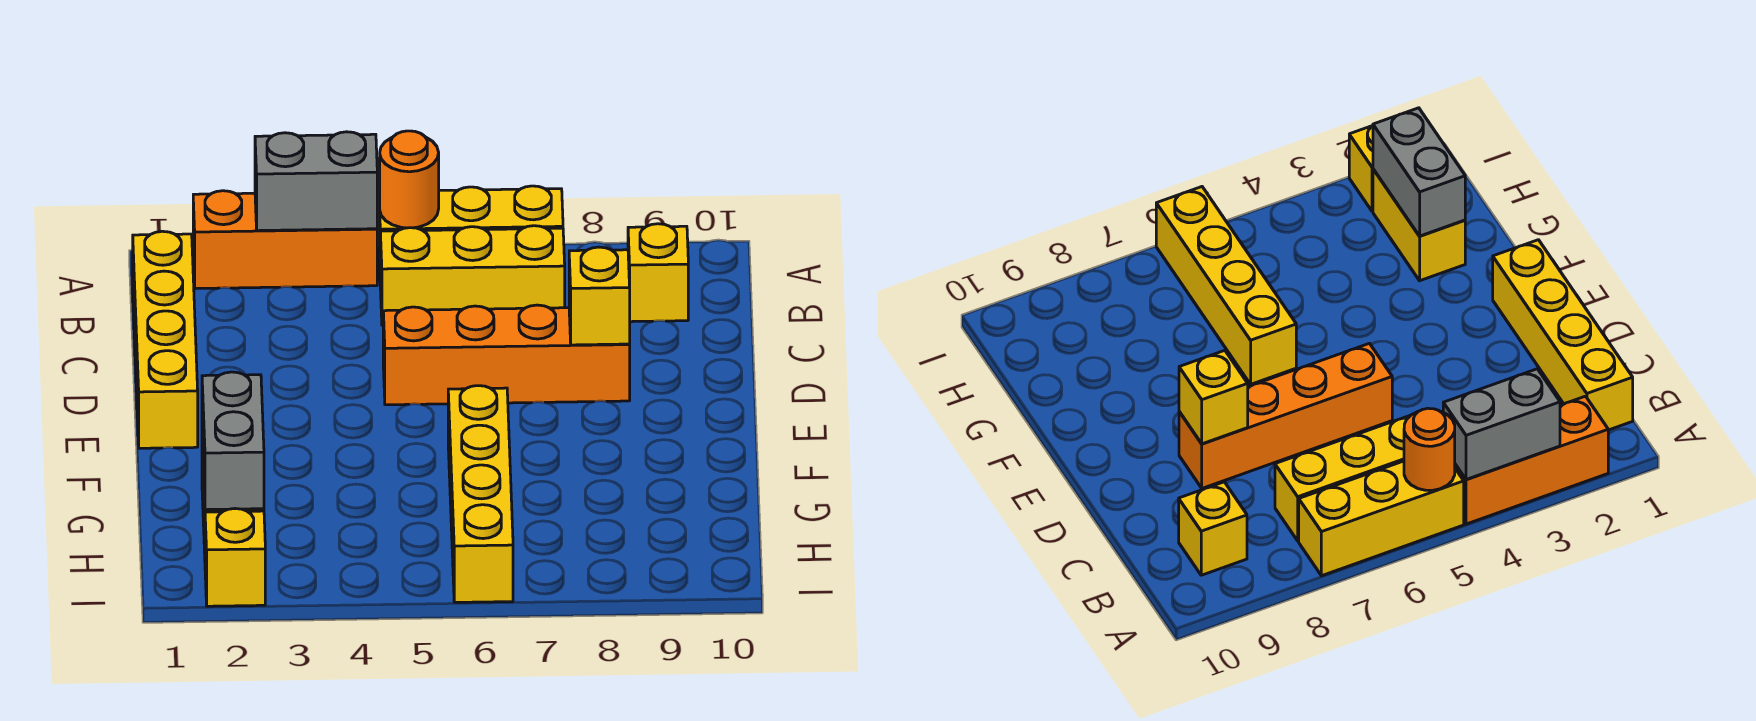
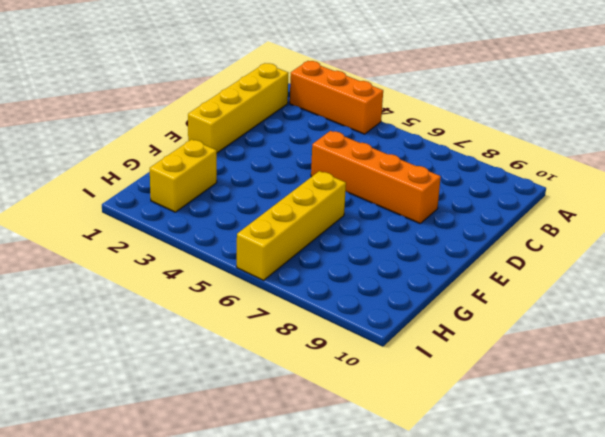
none -> yellow brick A5:A7 level 1
none -> yellow brick B5:B7 level 1
none -> yellow brick B9 level 1

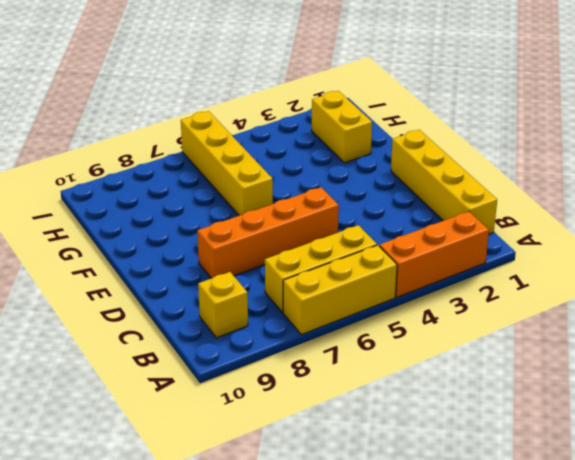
none -> yellow brick I2 level 1
none -> grey brick A3:A4 level 2
none -> orange round brick A5 level 2

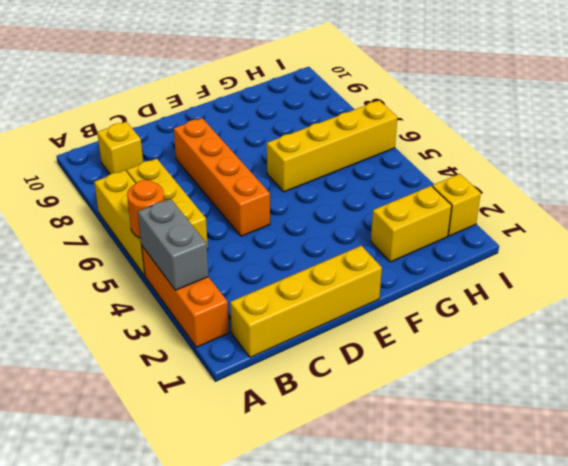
none -> yellow brick D8 level 2
none -> grey brick G2:H2 level 2

